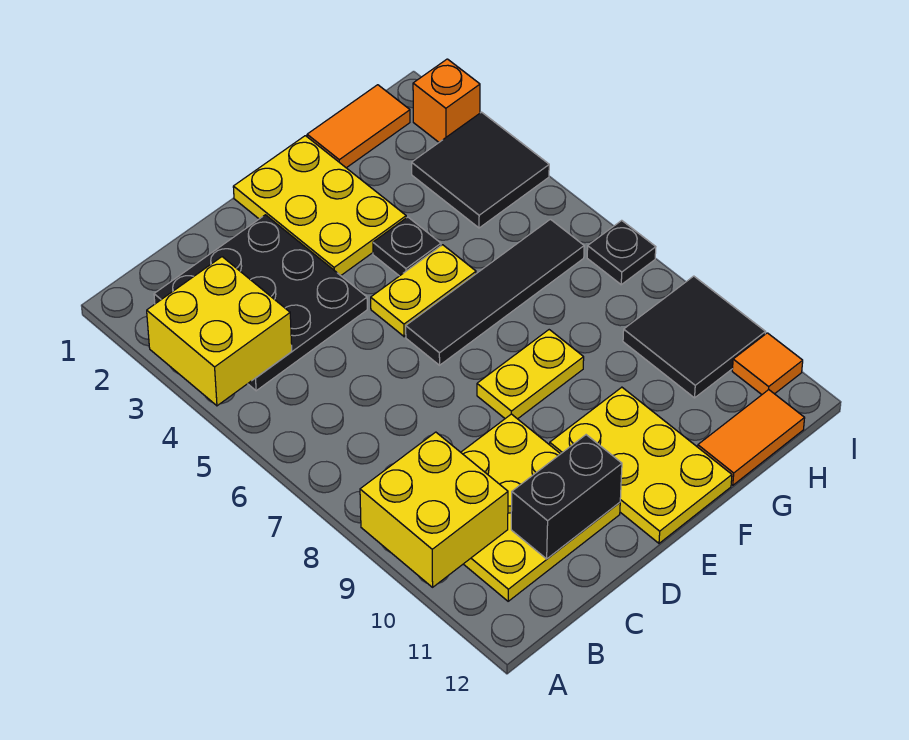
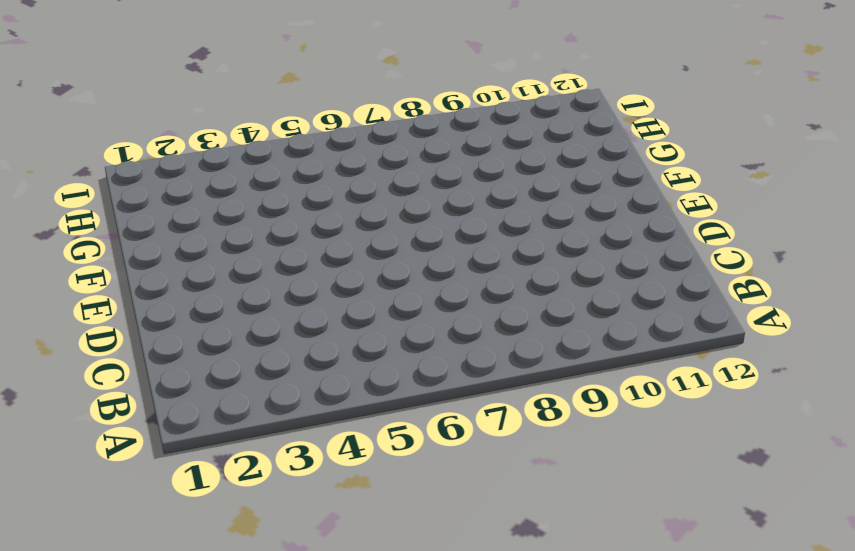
none -> black plate B2:D4 level 1
none -> yellow plate B9:D11 level 1
none -> yellow plate E1:F3 level 1

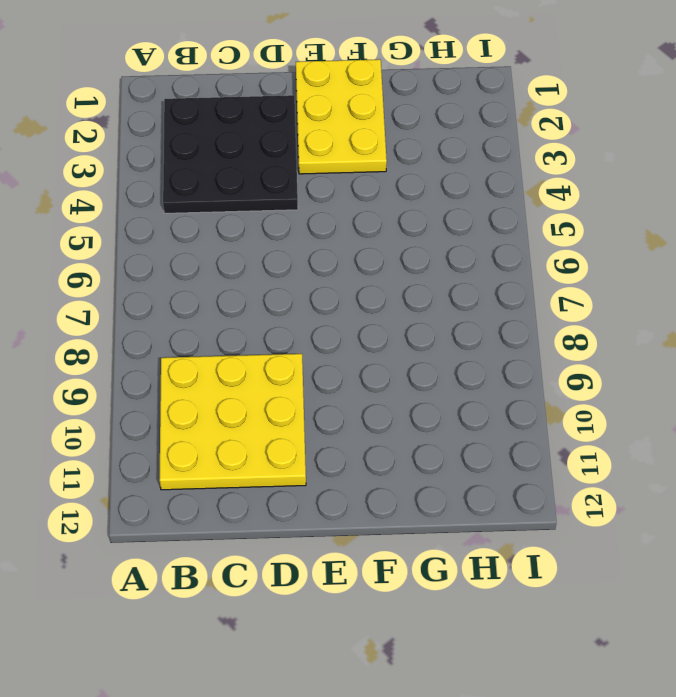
none -> yellow plate E5:F5 level 1
none -> black tile E6:H6 level 1
none -> yellow plate E8:F8 level 1

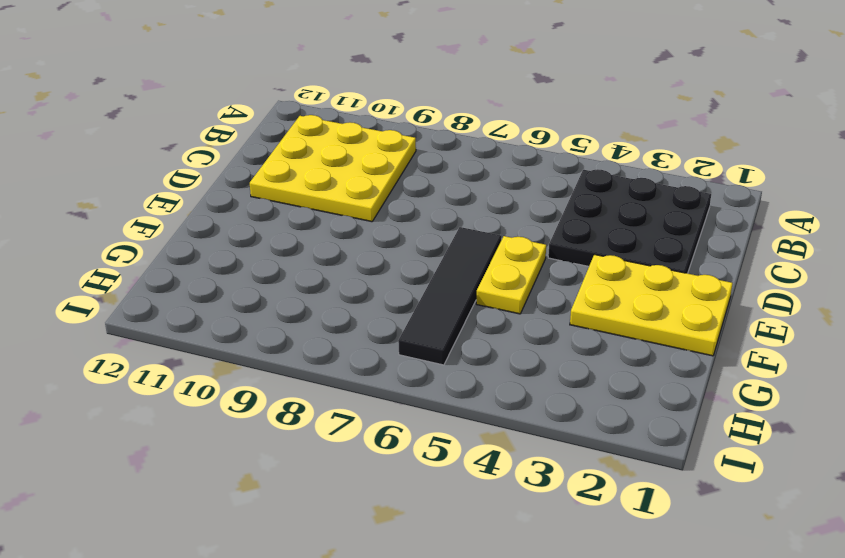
none -> yellow plate E8:F8 level 1
none -> yellow plate E10:F12 level 1
none -> black plate F4 level 1

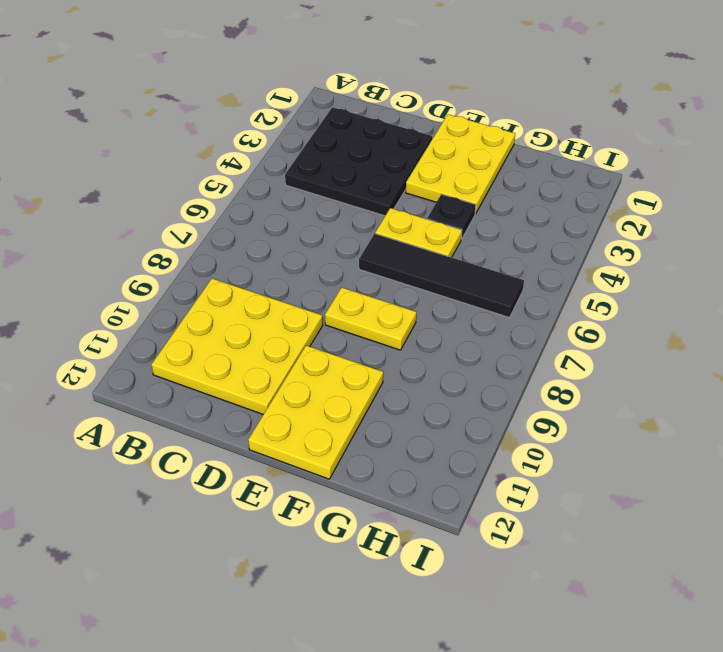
none -> orange tile G1:H1 level 1
none -> orange tile G12:H12 level 1
none -> black tile H3:I4 level 1

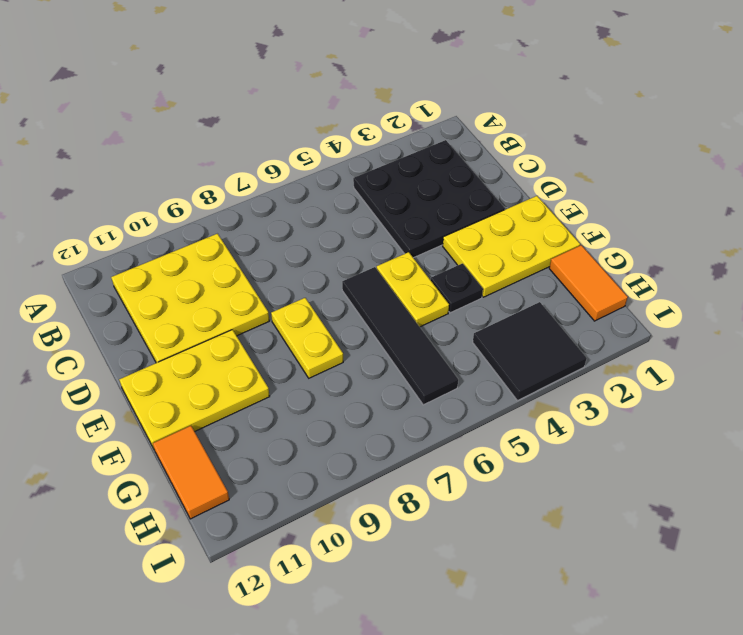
none -> black tile H9:I10 level 1
none -> orange brick I2 level 1
none -> black plate I7 level 1

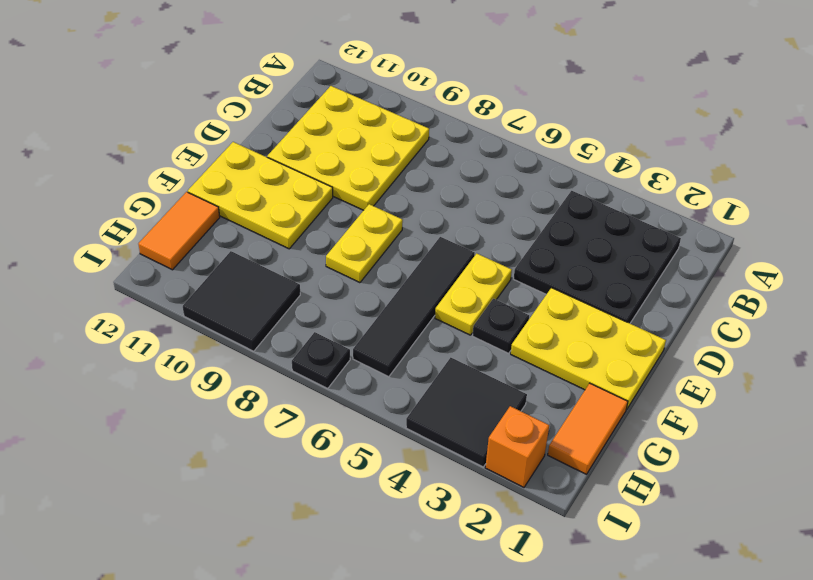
none -> orange tile I11 level 1
none -> yellow brick A3:B4 level 2
none -> yellow brick A9:B10 level 2

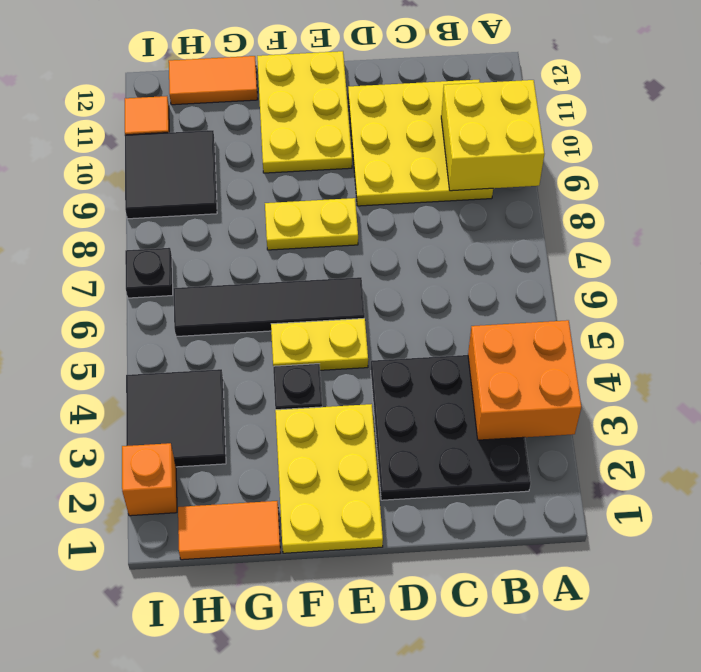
orange brick A3:B4 level 2 -> yellow brick A3:B4 level 2
none -> black brick C11:D11 level 2

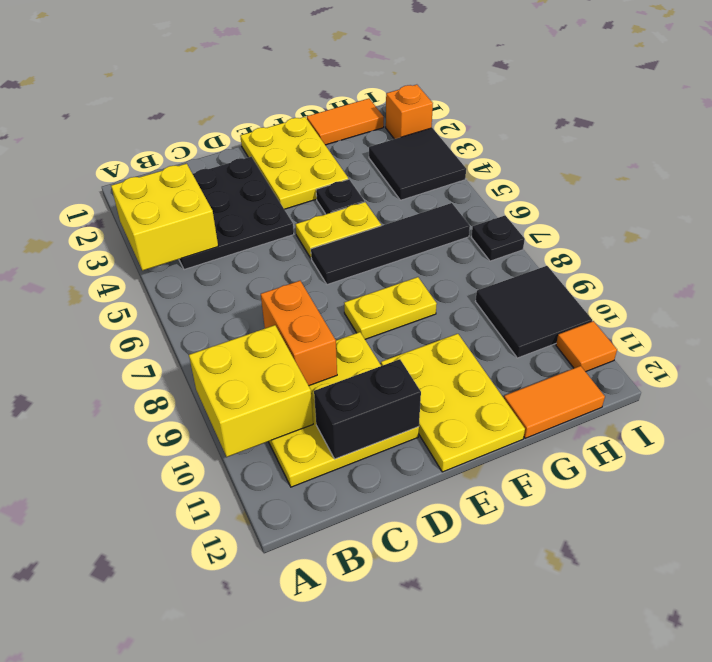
orange brick C8:C9 level 2 -> none

